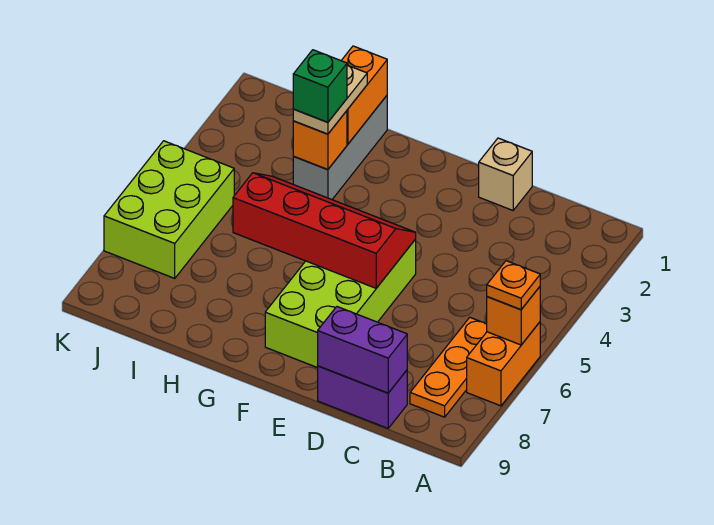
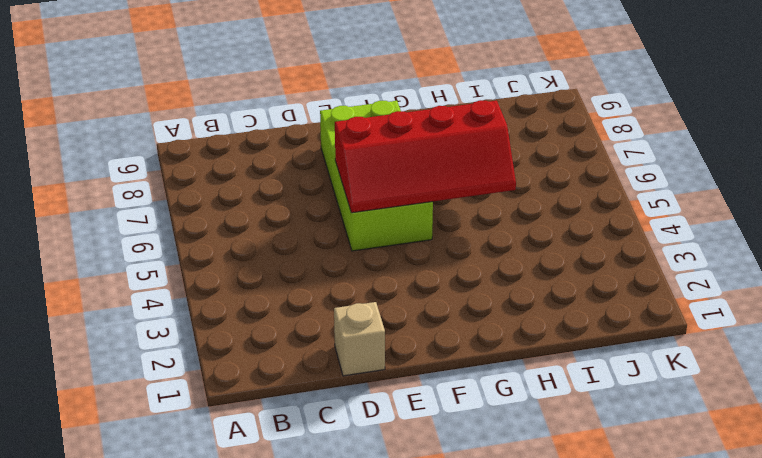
none -> orange brick A6:A7 level 1
none -> orange plate B6:B8 level 1
none -> purple brick C9:D9 level 1

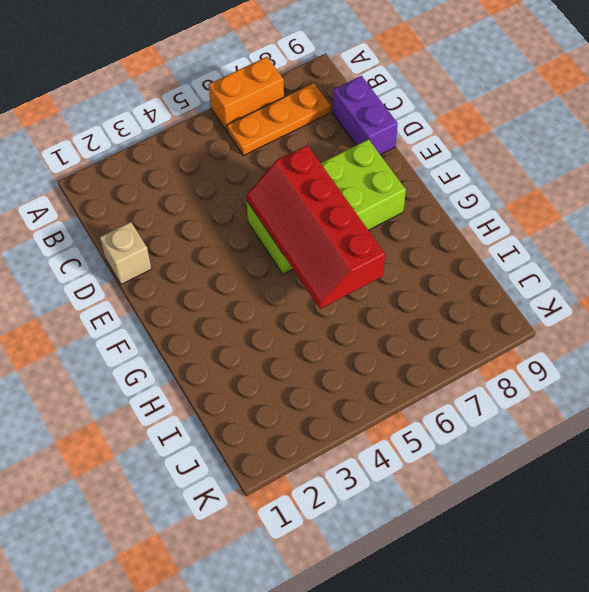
none -> grey brick H1:H3 level 1
none -> lime brick J5:K7 level 1
none -> orange brick A6 level 2

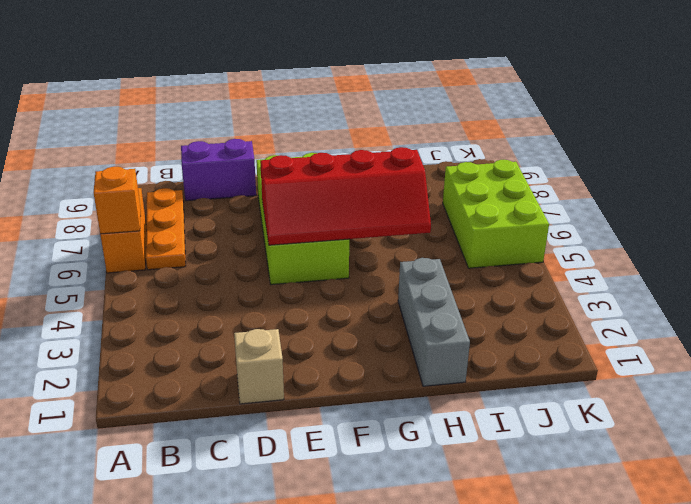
none -> purple brick C9:D9 level 2
none -> orange brick H1:H2 level 2
none -> orange brick H3 level 2

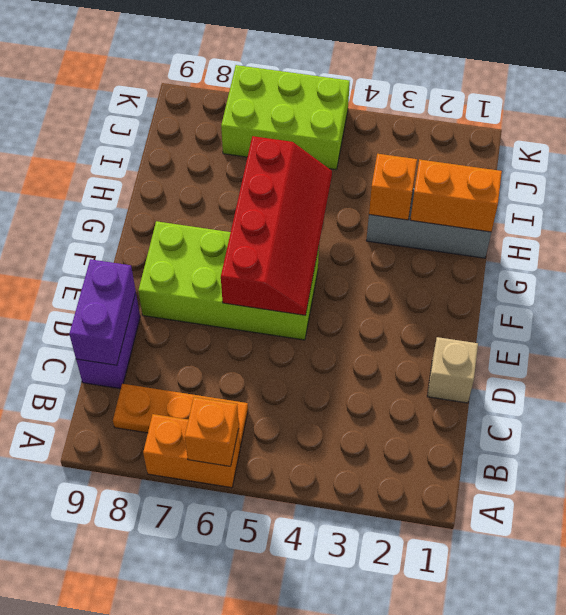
none -> orange plate A6 level 3
none -> tan plate H2:H3 level 3
none -> green brick H3 level 4

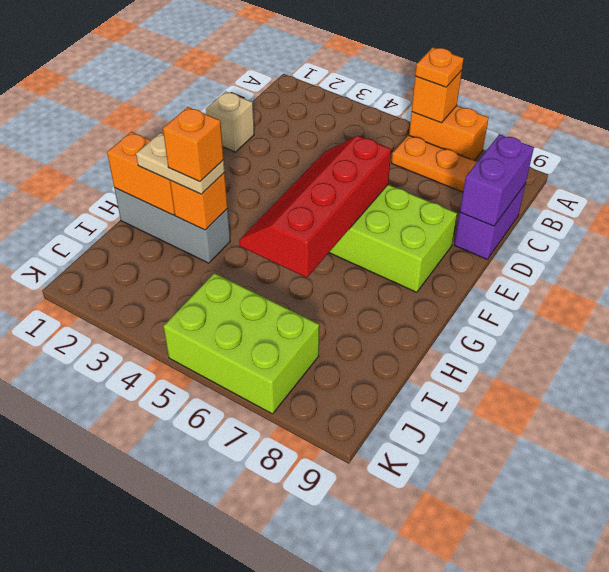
orange brick H3 level 4 -> green brick H3 level 4

